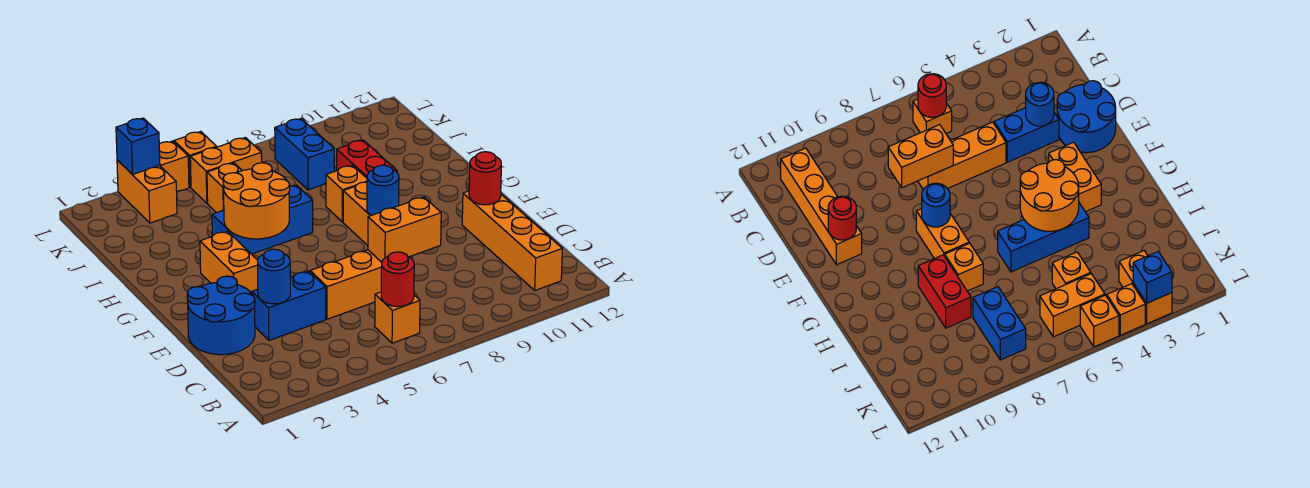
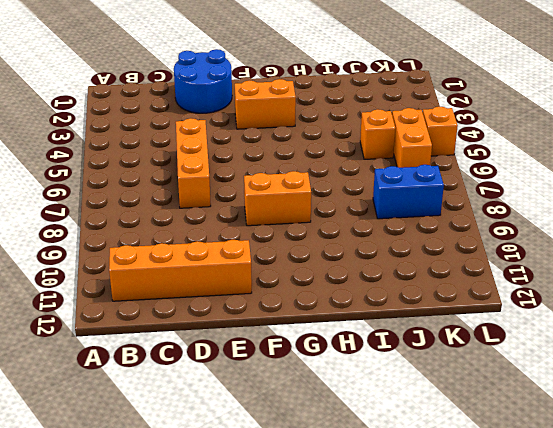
none -> orange brick B6 level 1
none -> blue brick D3:D4 level 1
none -> blue brick H4:H6 level 1

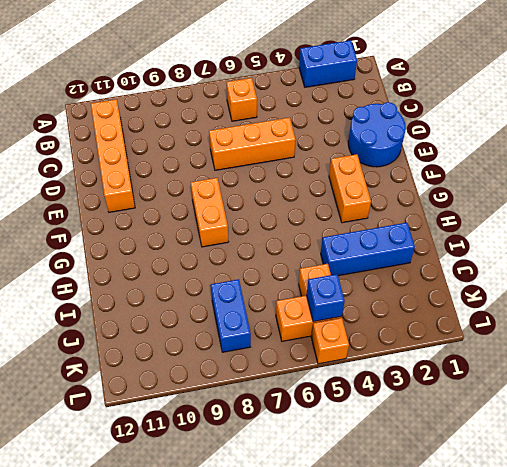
blue brick A2:A3 level 1 -> blue brick D3:D4 level 1
blue brick I2:I4 level 1 -> blue brick H4:H6 level 1
blue brick K5 level 2 -> blue brick L3 level 2
none -> orange brick H8 level 1
none -> red brick H9:I9 level 1
none -> orange brick K3:L3 level 1

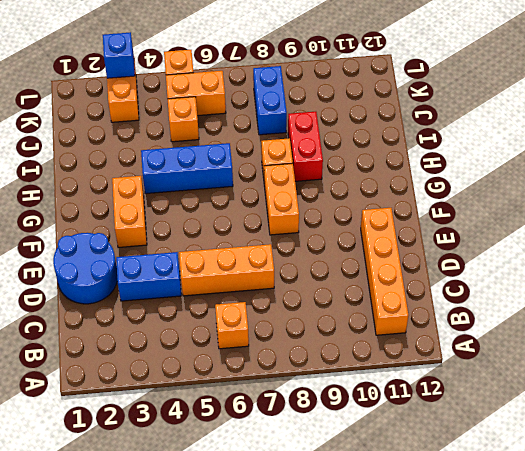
none -> orange brick L4 level 1
none -> red round brick B6 level 2
none -> blue round brick D3 level 2

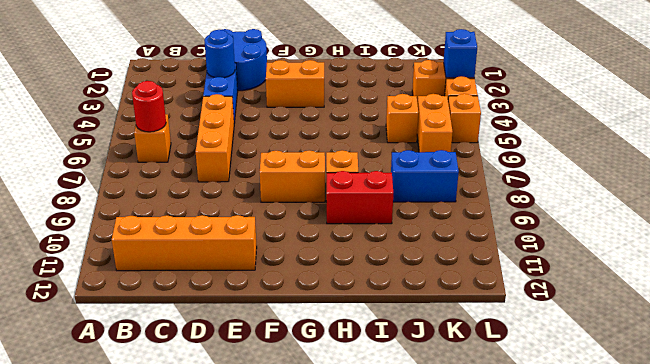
none -> blue brick H4:H6 level 1
none -> orange brick D7:D8 level 2
none -> red round brick E11 level 2

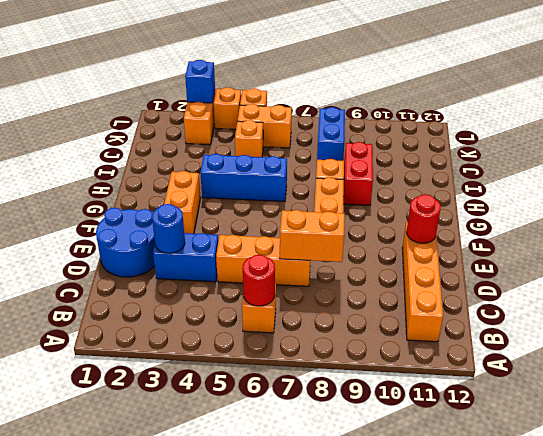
none -> blue round brick F8 level 2
none -> orange round brick G4:H5 level 2

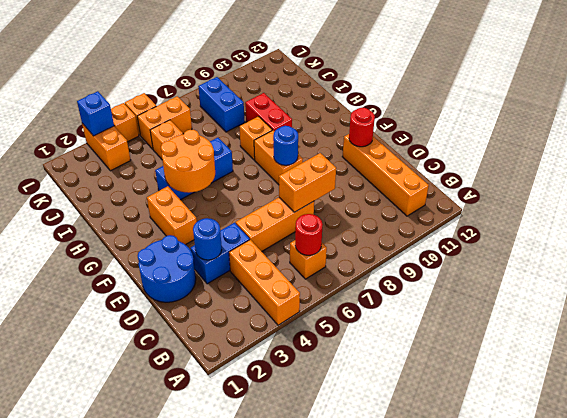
orange brick A4:C4 level 1 -> none

